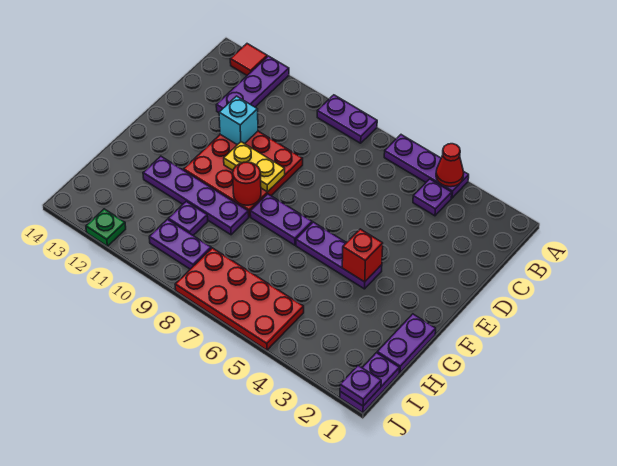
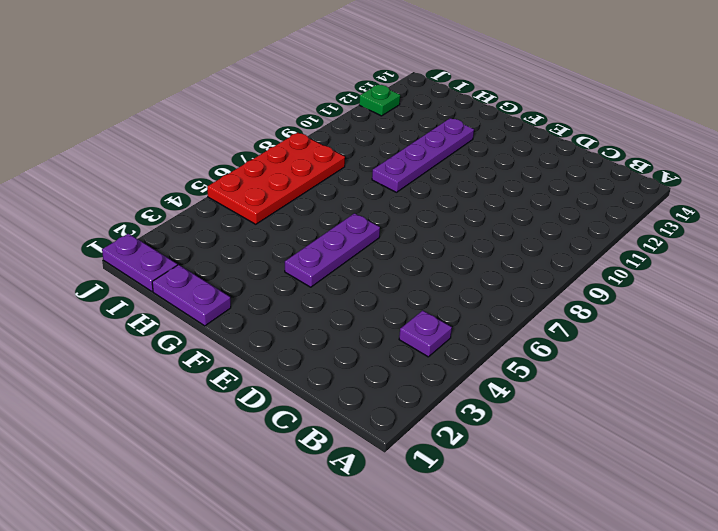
none -> purple plate A4:A6 level 1
none -> purple plate A8:A9 level 1
none -> purple plate A12:C12 level 1

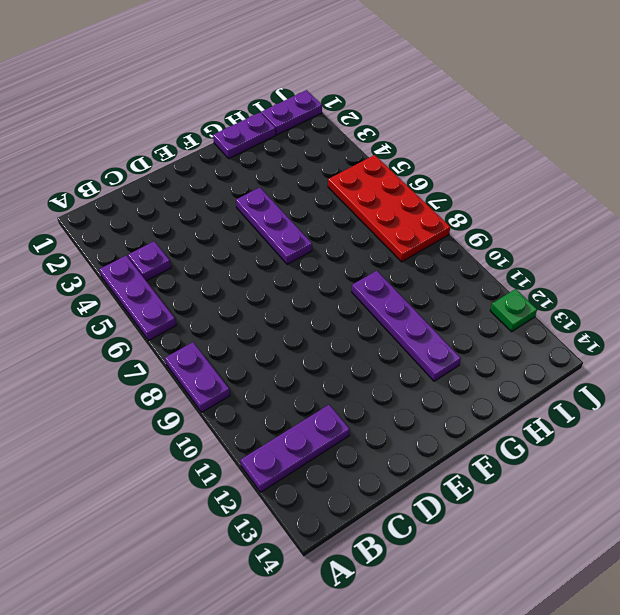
none -> red tile A13 level 1
none -> red plate D9:F11 level 1
none -> purple plate F7:F8 level 1

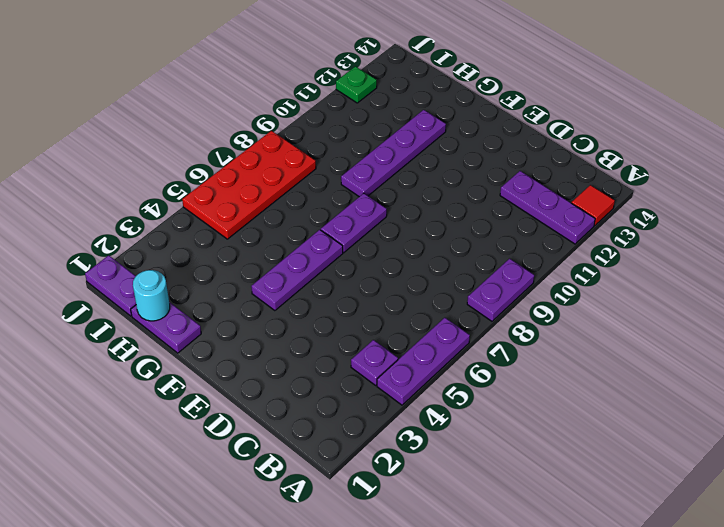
cyan round brick H1 level 2 -> none
none -> red plate D9:F11 level 1
none -> purple plate H10 level 1
none -> purple plate I9:I10 level 1

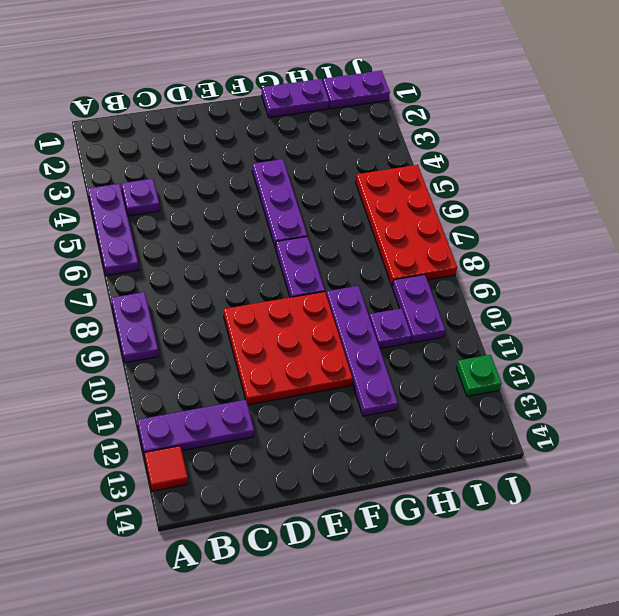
none -> red cone A4 level 2
none -> cyan brick D11 level 2
none -> yellow plate E9:E10 level 2

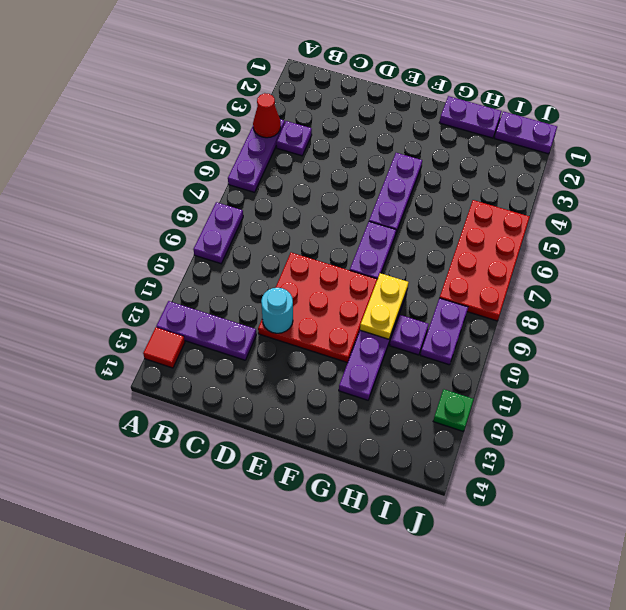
cyan round brick D11 level 2 -> cyan brick D11 level 2
yellow plate G9:G10 level 2 -> yellow plate E9:E10 level 2
none -> red brick F4 level 2
none -> red round brick F9 level 2
none -> purple plate J1 level 2

